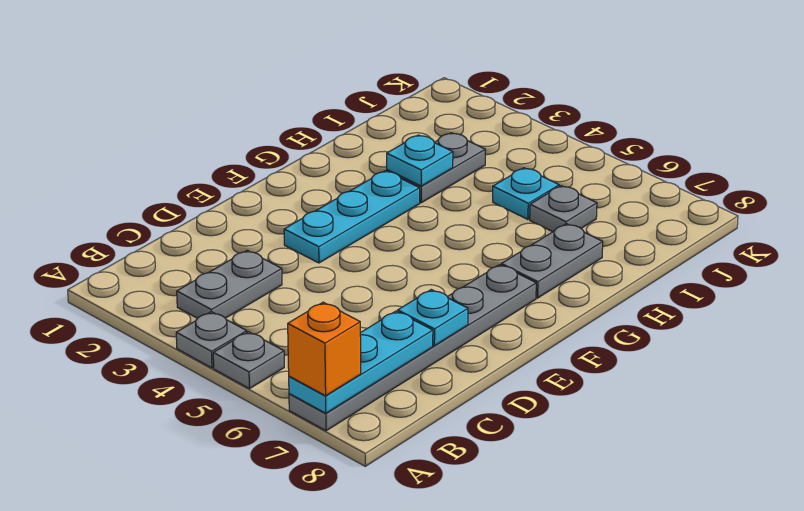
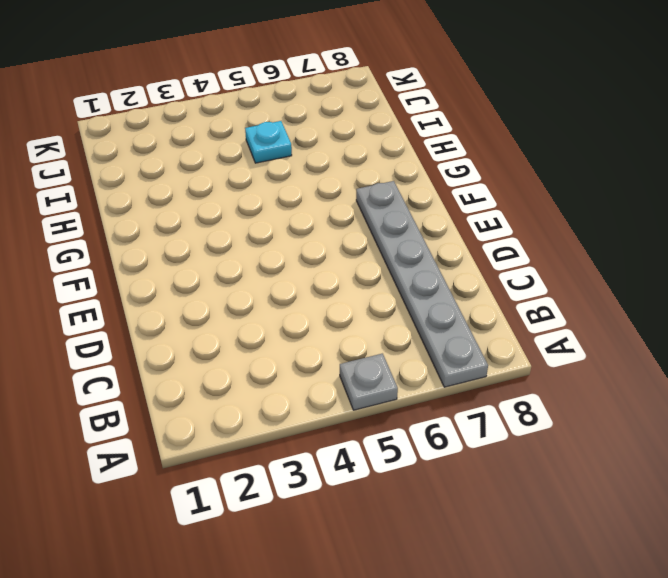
none -> grey plate A4 level 1
none -> grey plate B3:C3 level 1
none -> cyan plate E3:G3 level 1

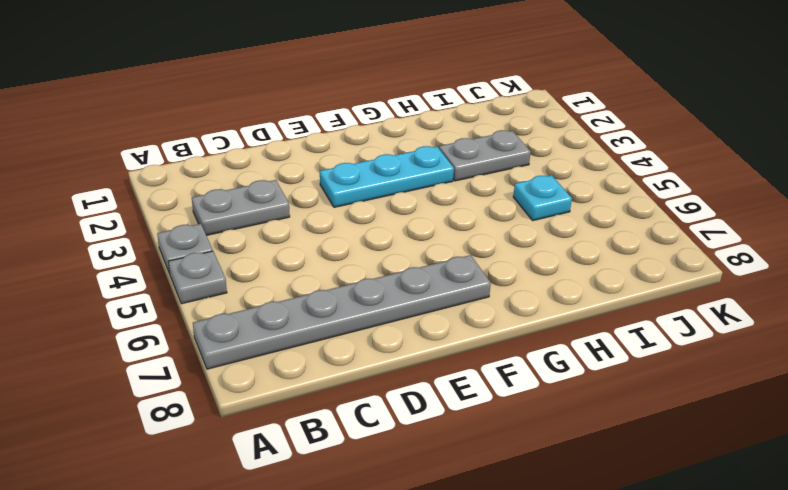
none -> grey plate G7:H7 level 1
none -> grey plate I6 level 1
none -> cyan plate A7:C7 level 2

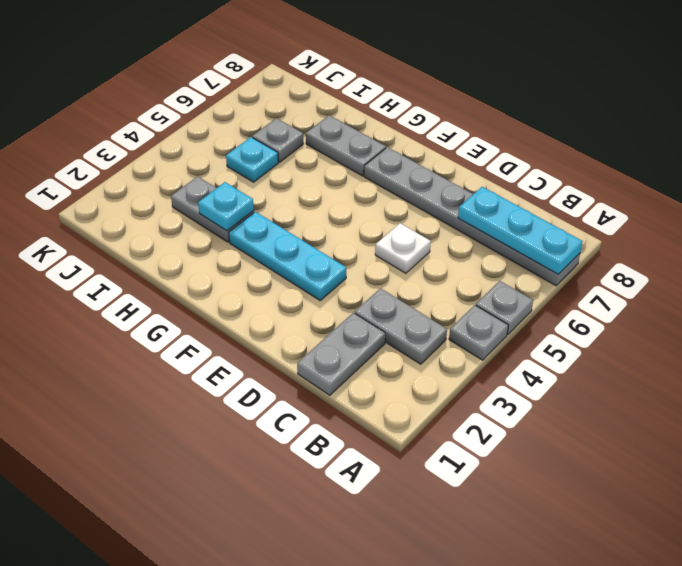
grey plate C1:C2 level 1 -> none
white plate D5 level 1 -> none
none -> cyan plate D7 level 2
none -> orange brick A7 level 3

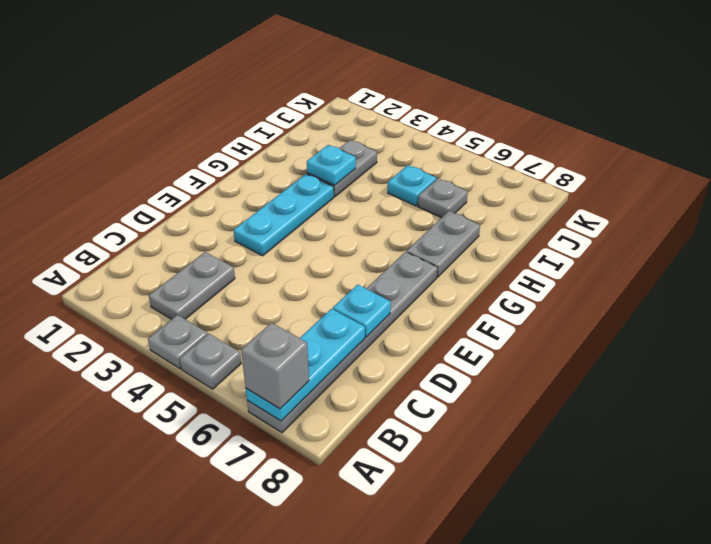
grey brick A7 level 3 -> orange brick A7 level 3

